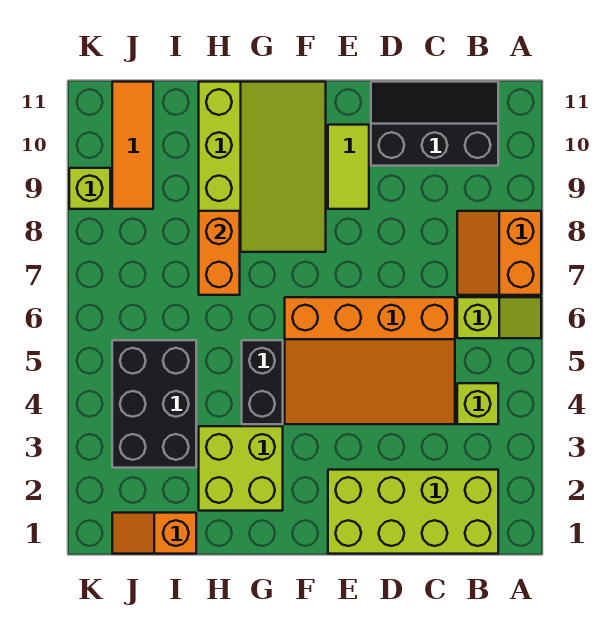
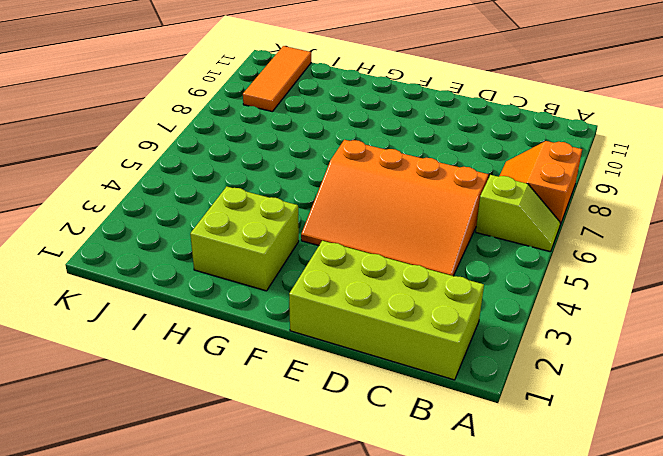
none -> lime brick B4 level 1
none -> black slope B10:D11 level 1 top 10
none -> lime tile E9:E10 level 1

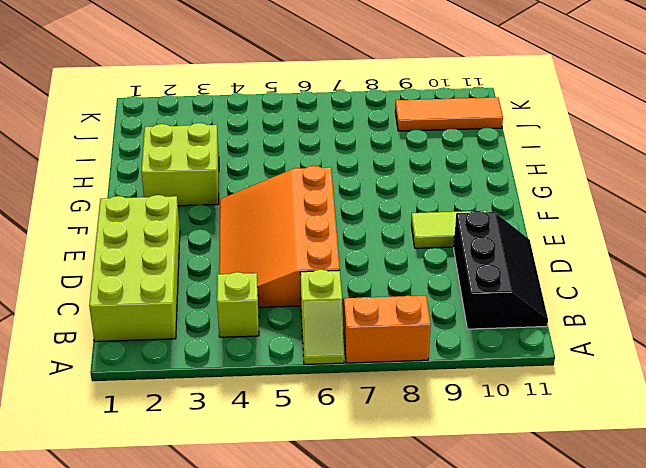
none -> lime slope F8:H11 level 1 top H
none -> black brick G4:G5 level 1
none -> orange slope I1:J1 level 1 top I

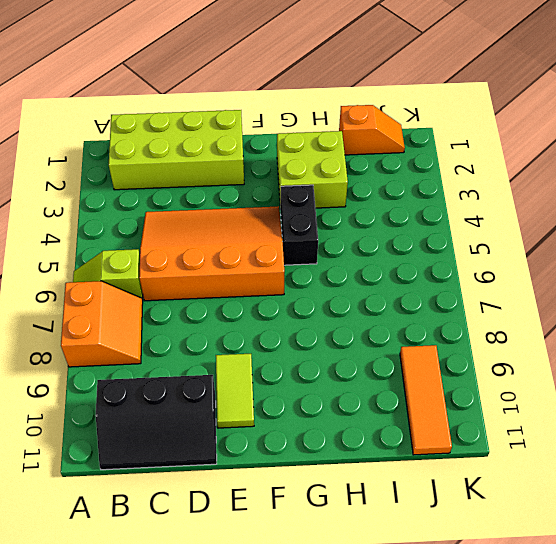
none -> lime brick B4 level 1
none -> lime slope F8:H11 level 1 top H
none -> black brick I3:J5 level 1

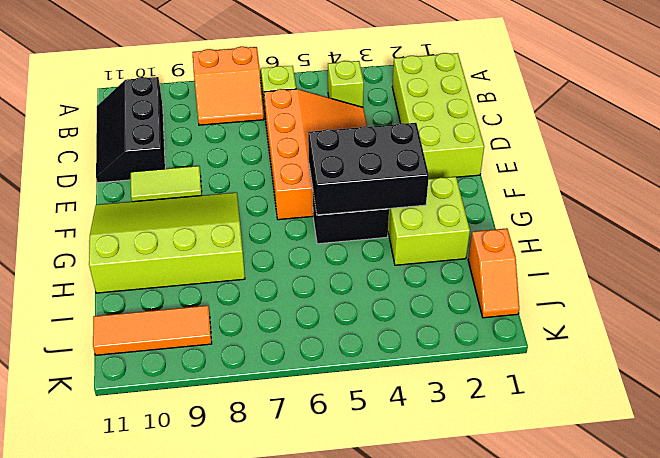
black brick F3:G5 level 2 -> black brick I3:J5 level 1
none -> lime brick K9 level 1
none -> orange brick H7:H8 level 2

